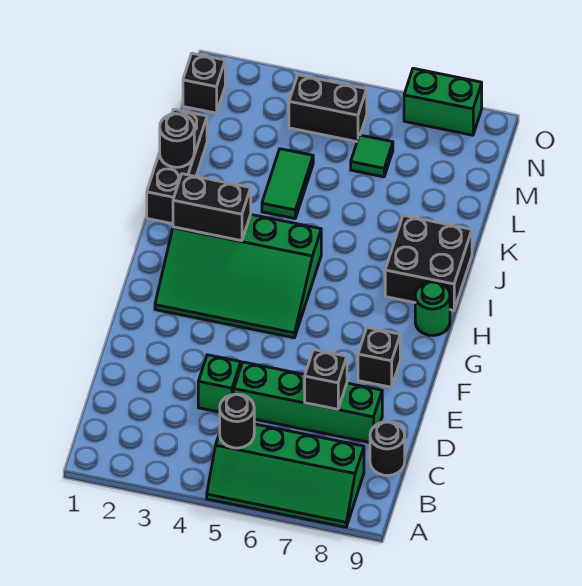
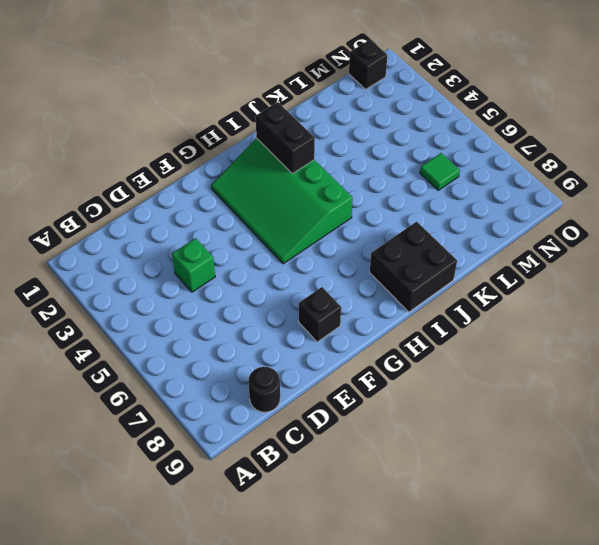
none -> green slope A5:B8 level 1 top B
none -> green brick D5:D8 level 1
none -> green round brick H9 level 1

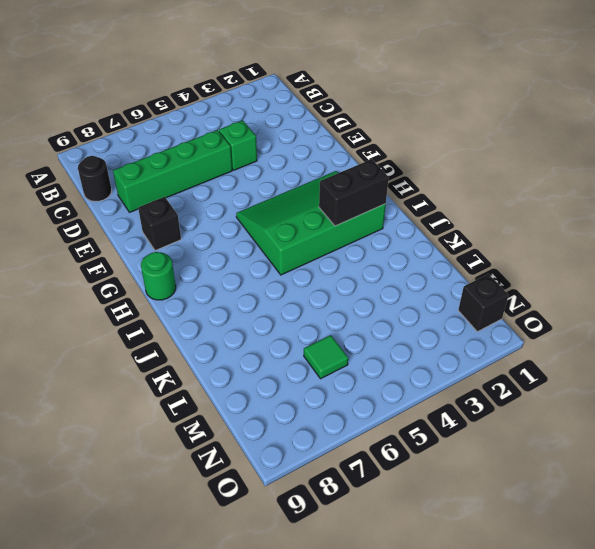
none -> green slope A5:B8 level 1 top B
none -> black brick I8:J9 level 1
none -> black brick J1:L1 level 1

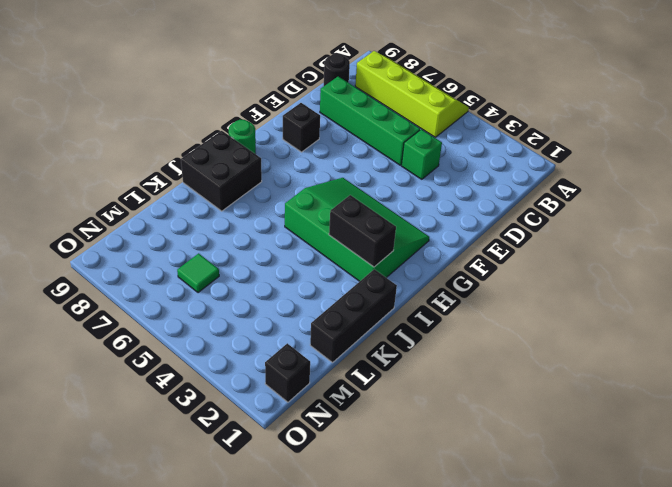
lime slope A5:B8 level 1 top B -> green slope A5:B8 level 1 top B
none -> green tile K4:L4 level 1
none -> black brick N4:N5 level 1
none -> green brick O7:O8 level 1

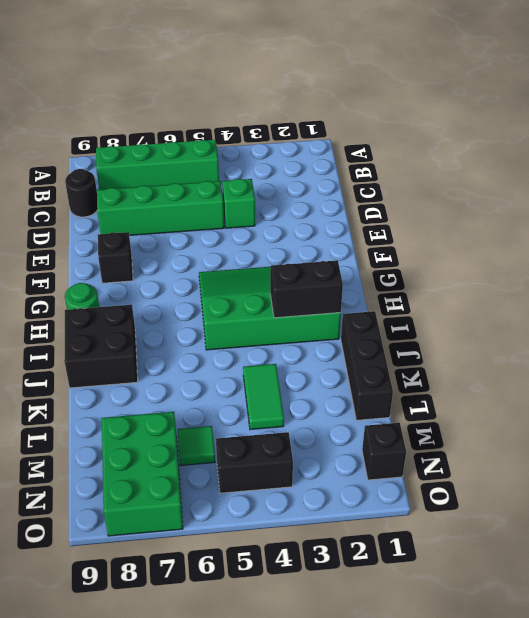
green brick M7:O8 level 1 -> green brick O7:O8 level 1
none -> black round brick B5 level 2
none -> black brick D7 level 2
none -> black round brick K1 level 2

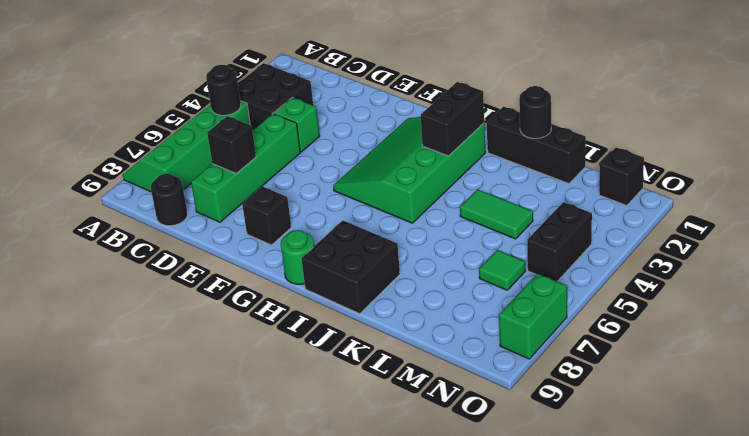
black brick B3:C4 level 1 -> none

